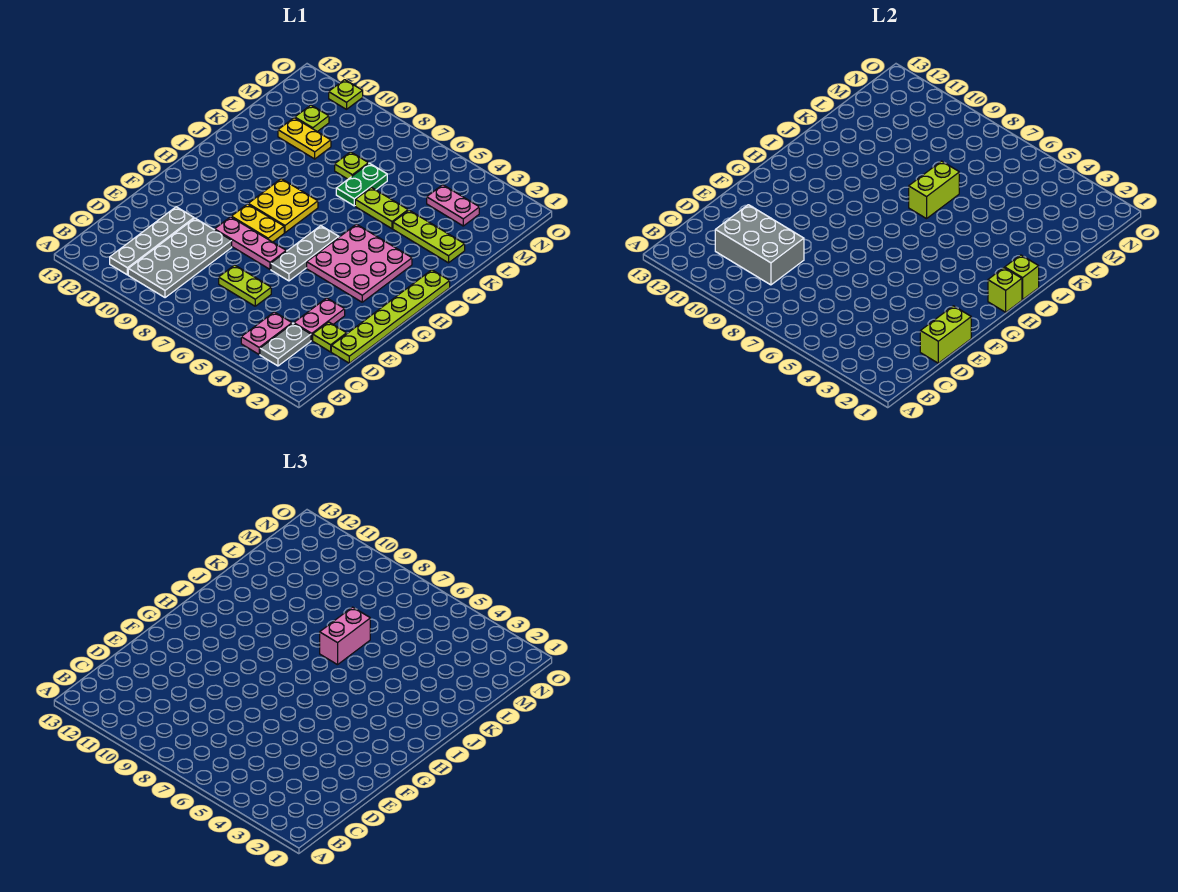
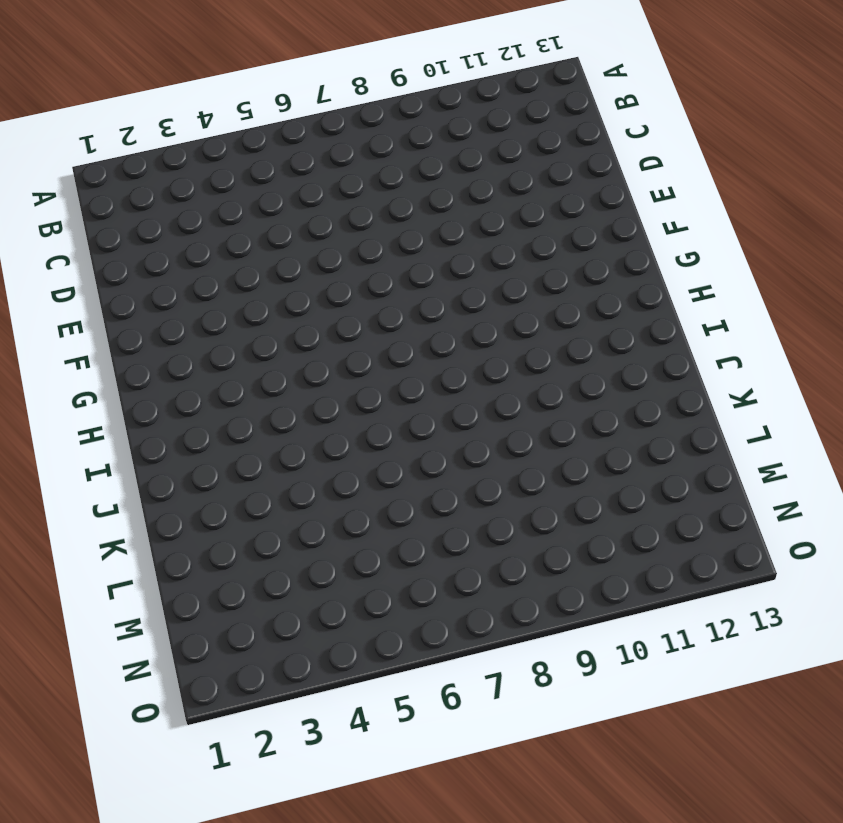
none -> grey plate B3:C3 level 1
none -> pink plate B4:C4 level 1
none -> grey plate B9:E10 level 1

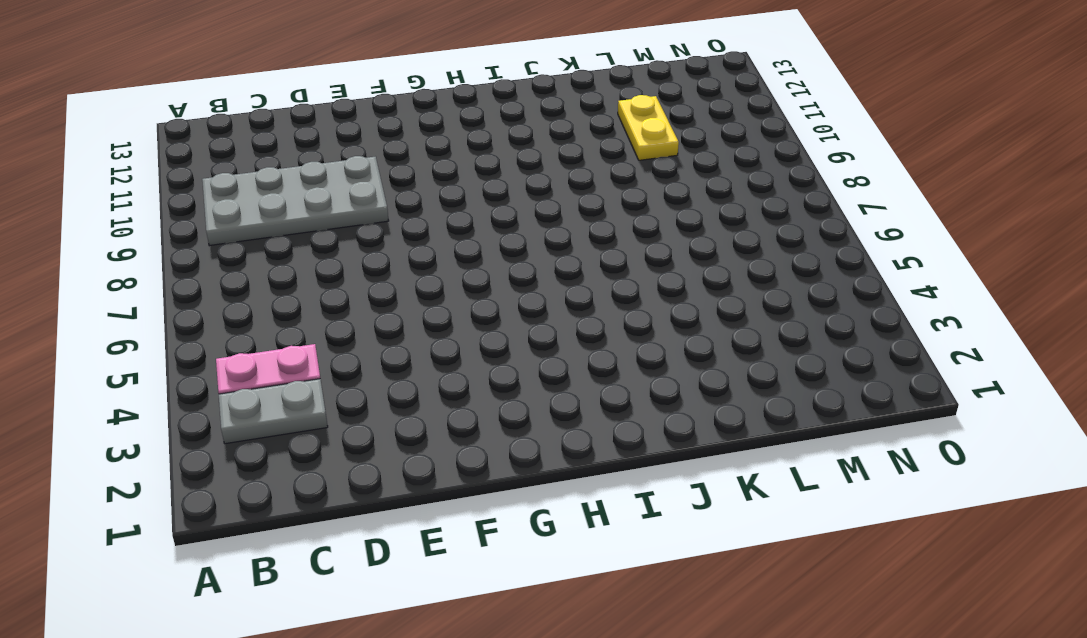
none -> grey plate B11:E11 level 1
none -> lime plate D1:I1 level 1
none -> lime plate D2 level 1

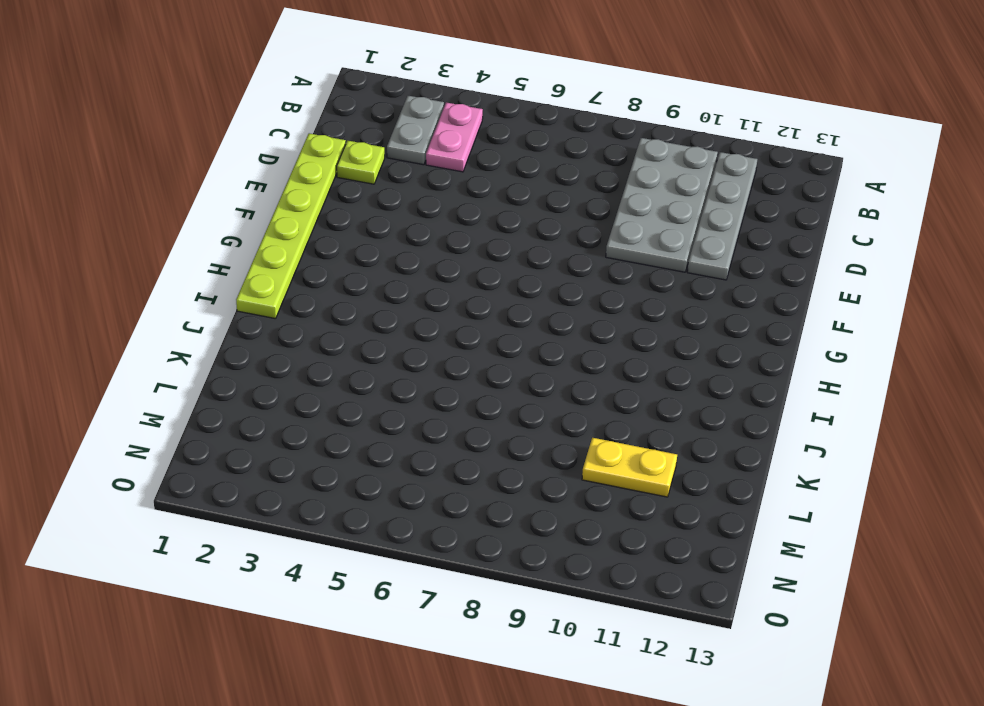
none -> pink plate D3:E3 level 1
none -> lime plate D6:D7 level 1
none -> grey plate F6:H6 level 1

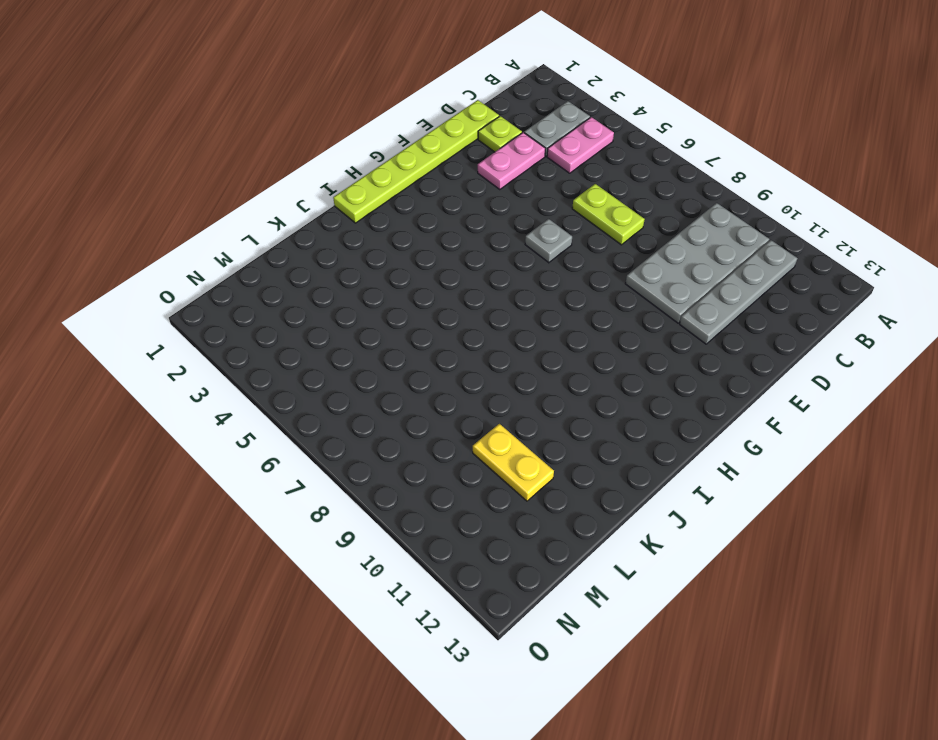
grey plate F6 level 1 -> grey plate F6:H6 level 1
none -> pink plate F7:F9 level 1
none -> pink plate G3:I5 level 1
none -> yellow plate G8:G9 level 1

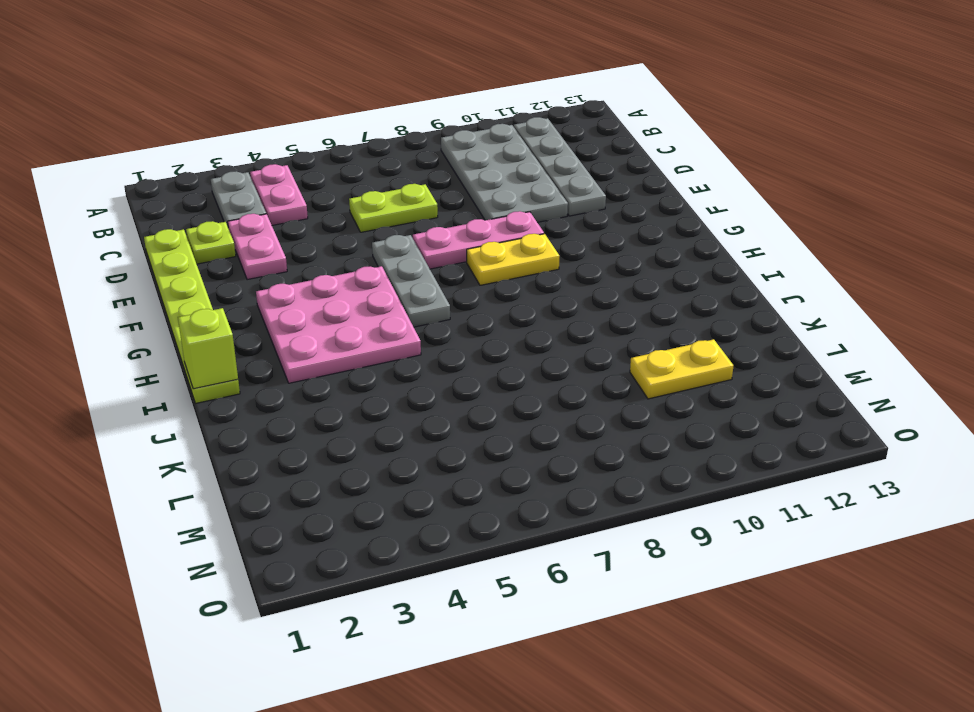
none -> yellow plate H8:I9 level 1
none -> lime plate K2:K4 level 1
none -> lime plate K5:K6 level 1

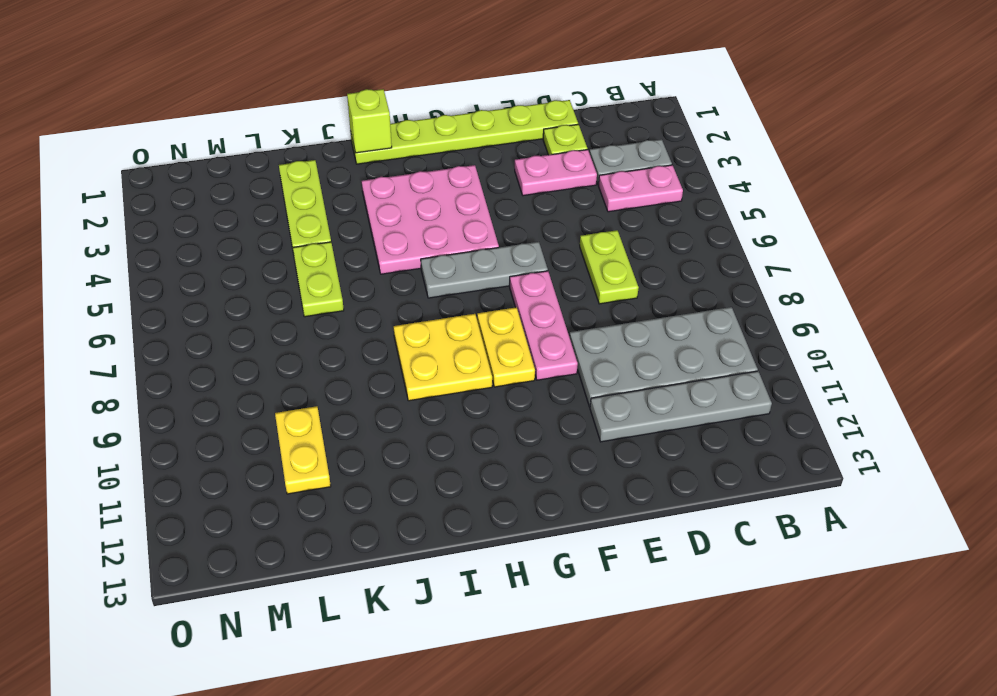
none -> green plate K7:L7 level 1
none -> lime plate L8 level 1
none -> pink plate M3:M4 level 1

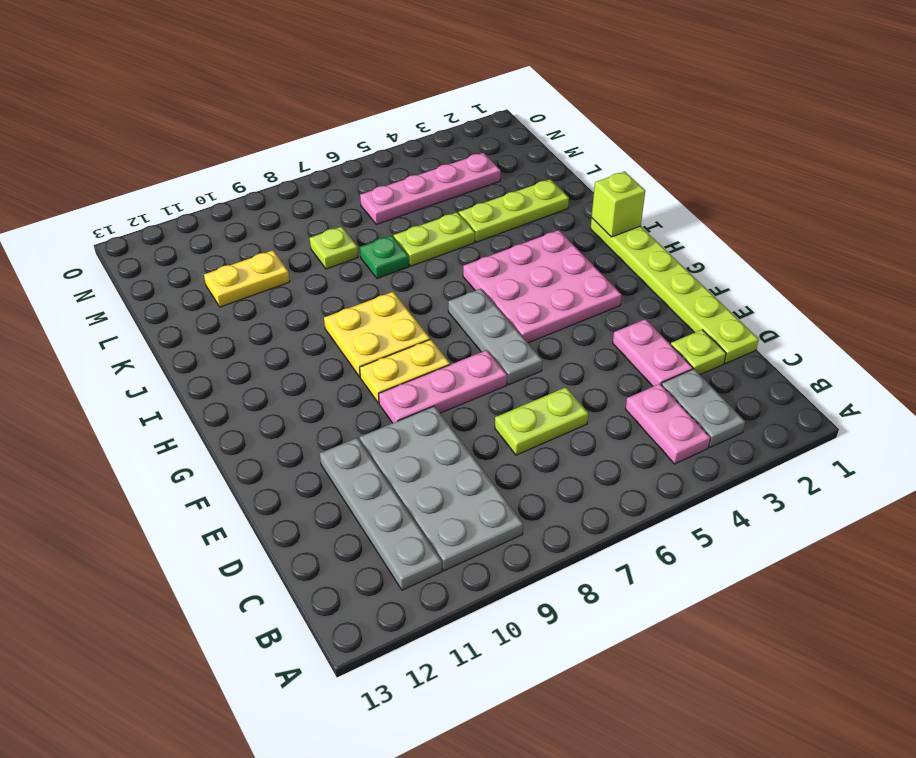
green plate K7 level 1 -> green plate K7:L7 level 1
pink plate M3:M6 level 1 -> pink plate M3:M4 level 1
none -> lime plate M11 level 1
none -> lime plate O11 level 1
none -> grey brick C9:D11 level 2

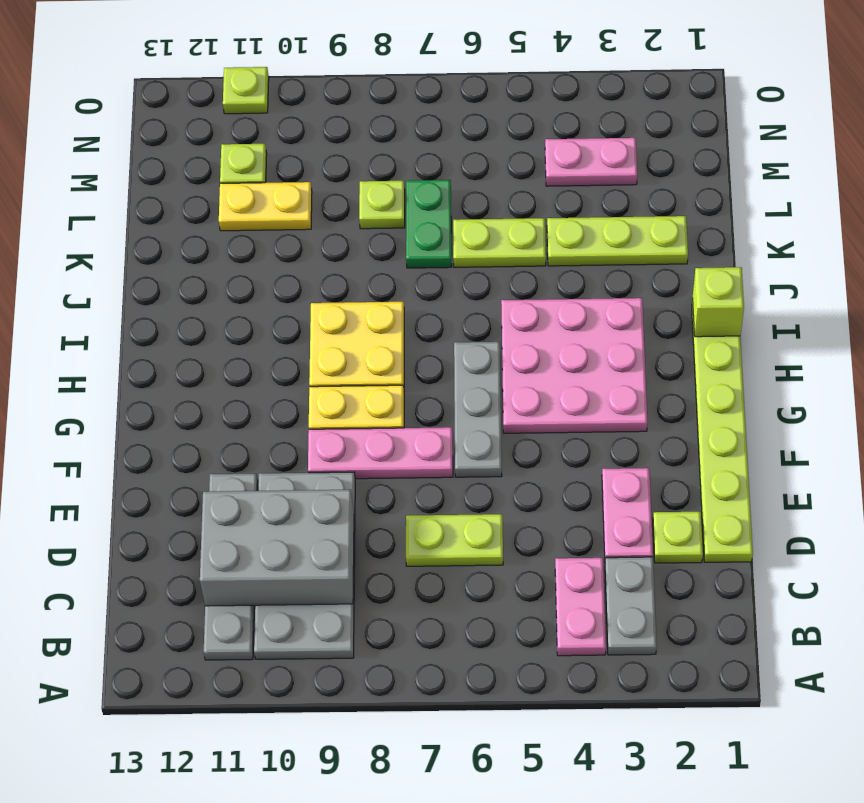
none -> lime brick D1:E1 level 2
none -> lime brick H1 level 2
none -> lime brick J7:K7 level 2

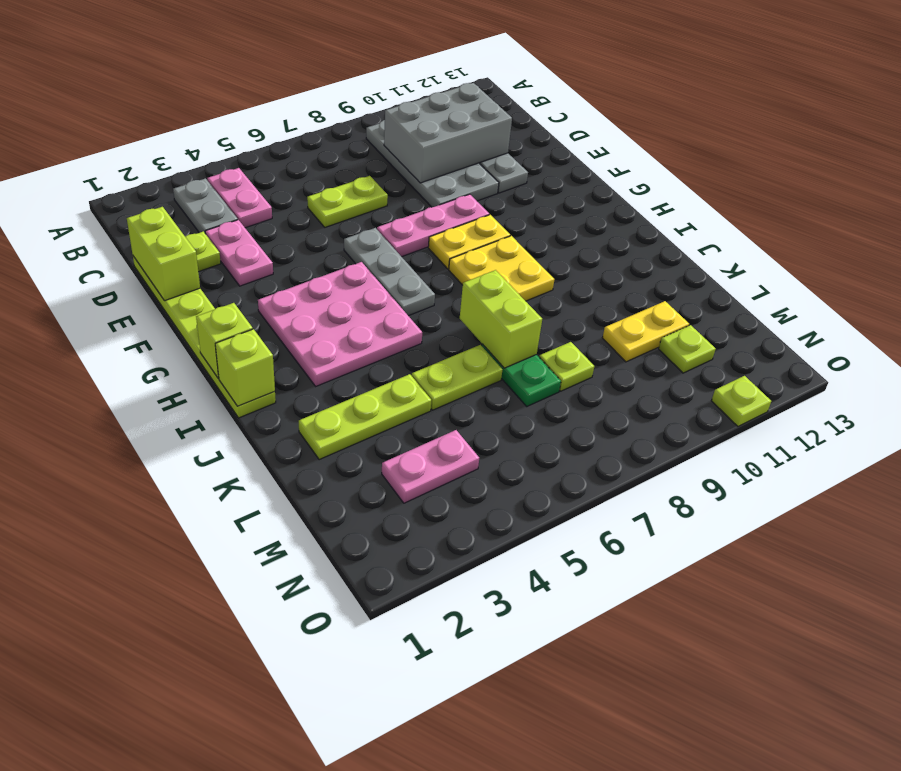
none -> pink brick J7:K7 level 3

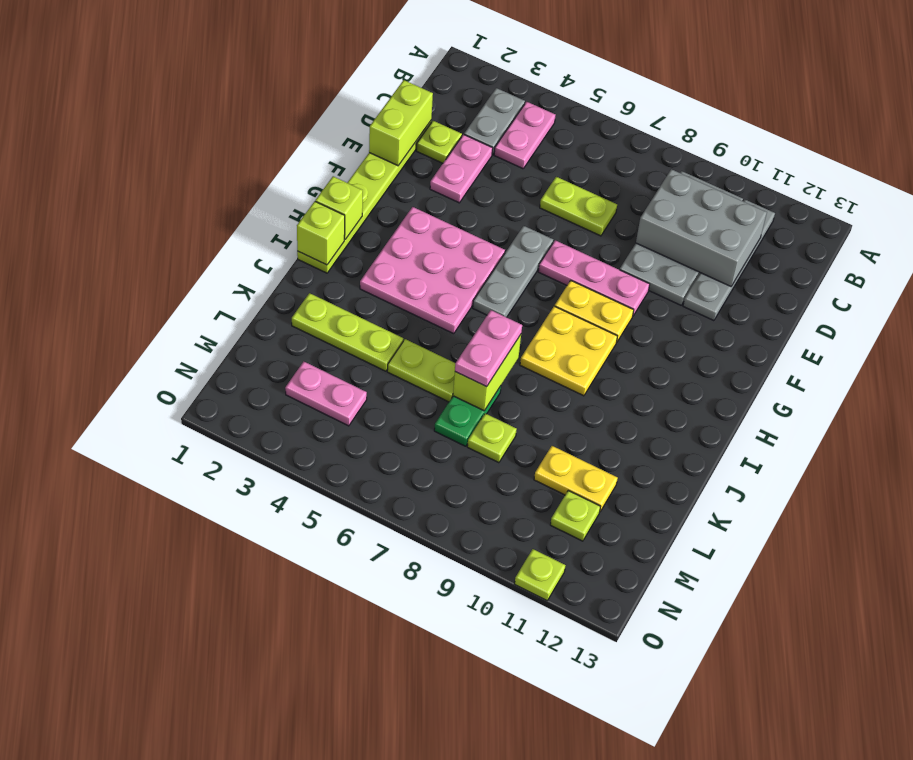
pink plate J7:K7 level 3 -> pink brick J7:K7 level 3

